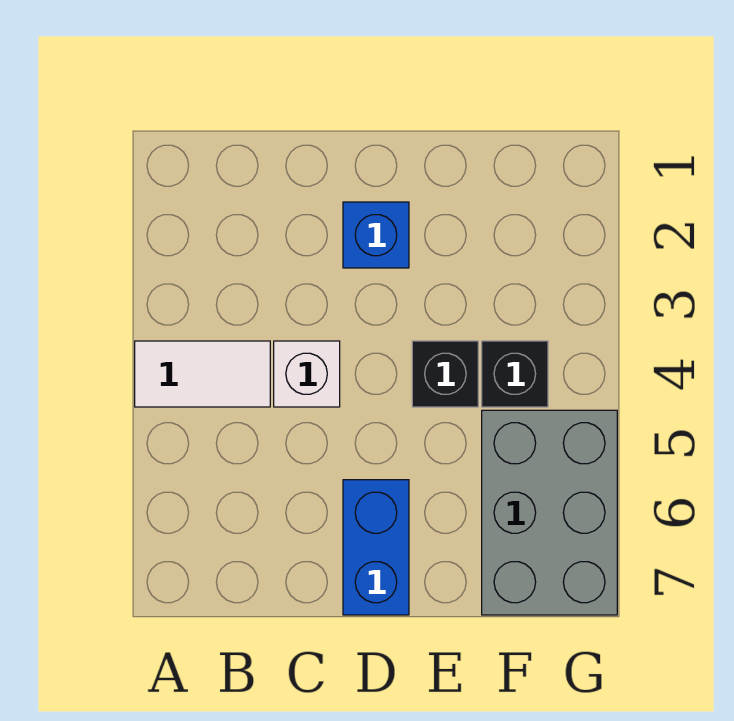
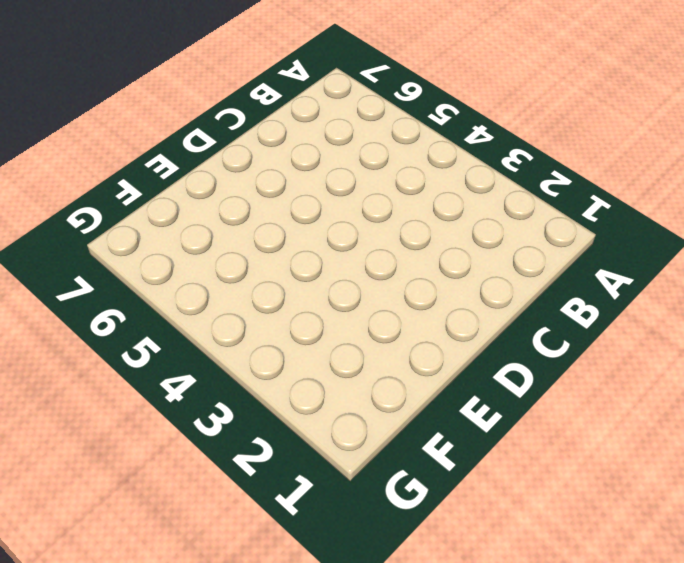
none -> white tile A4:B4 level 1
none -> white brick C4 level 1

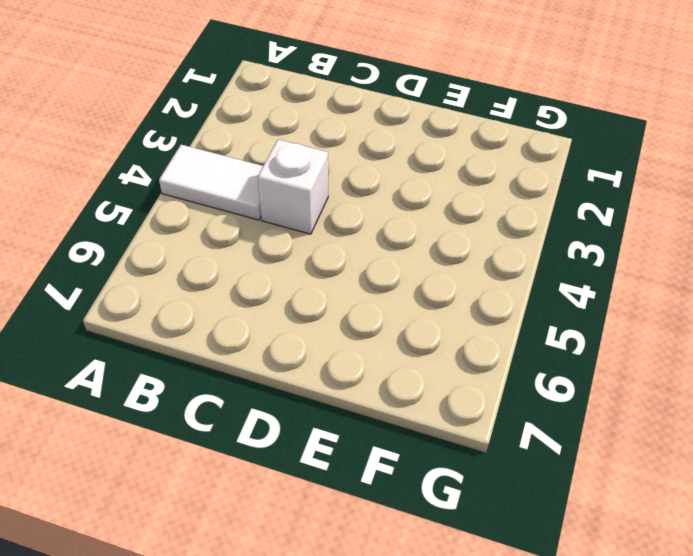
none -> blue brick D2 level 1
none -> blue brick D6:D7 level 1

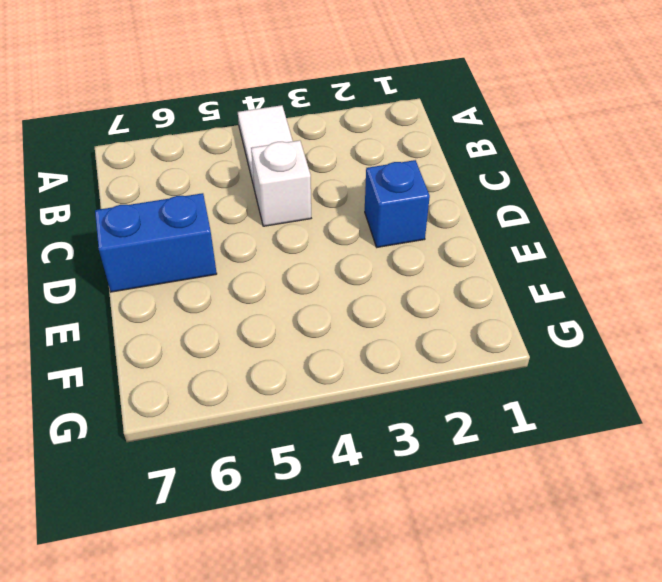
none -> black brick E4 level 1
none -> black brick F4 level 1

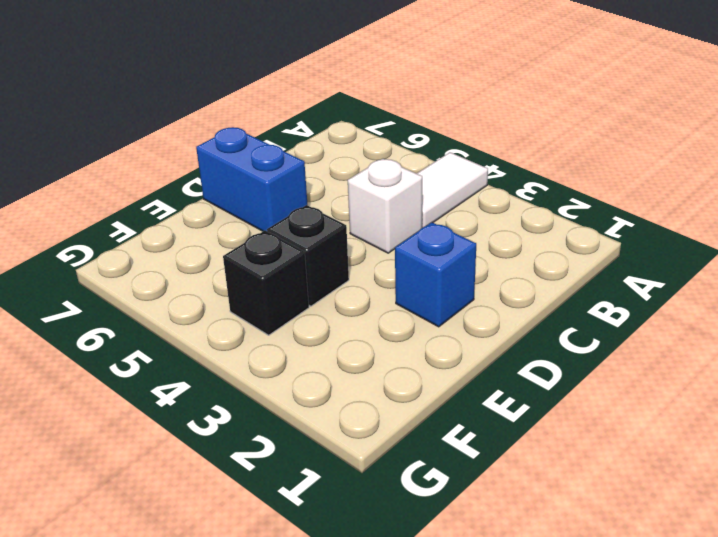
none -> grey brick F5:G7 level 1

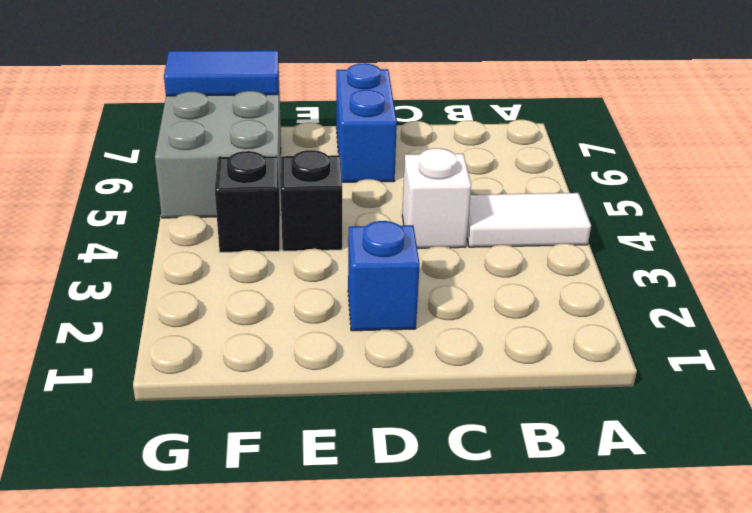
blue tile F7:G7 level 2 -> none

